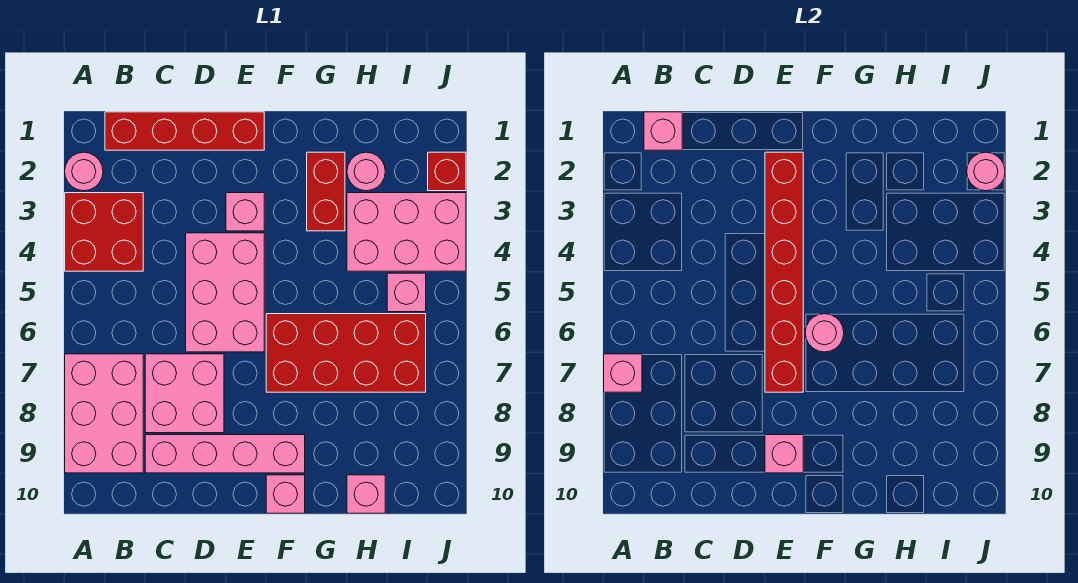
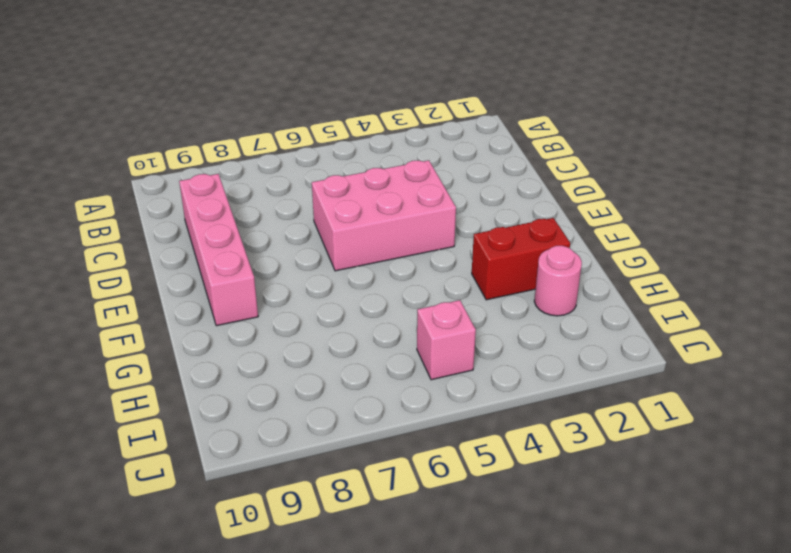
none -> pink round brick A2 level 1
none -> red brick A3:B4 level 1
none -> pink brick A7:B9 level 1

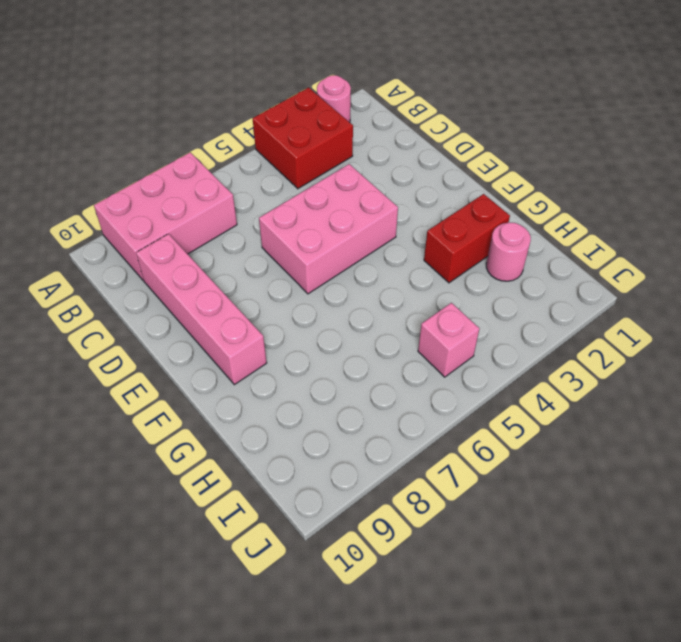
none -> red brick B1:E1 level 1
none -> pink brick C7:D8 level 1
none -> pink brick E3 level 1

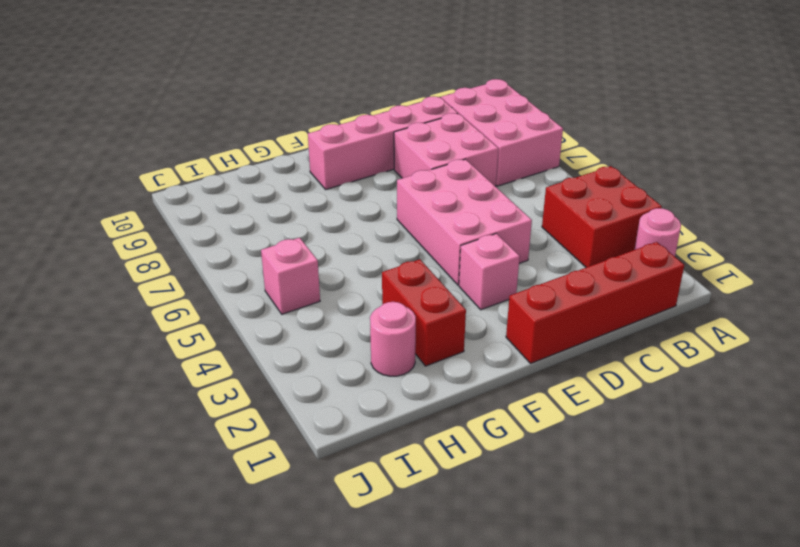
none -> red brick F6:I7 level 1
none -> pink brick F10 level 1
none -> pink brick H3:J4 level 1

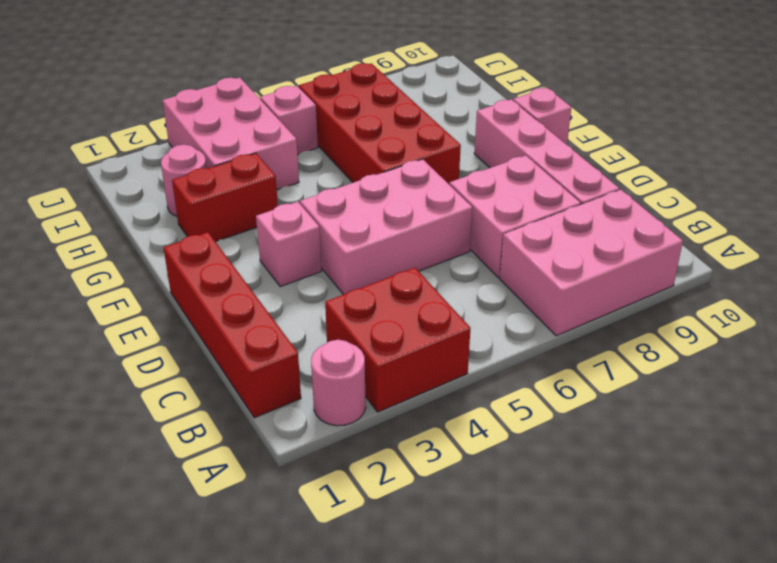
none -> pink brick H10 level 1
none -> red brick J2 level 1
none -> pink brick A7 level 2

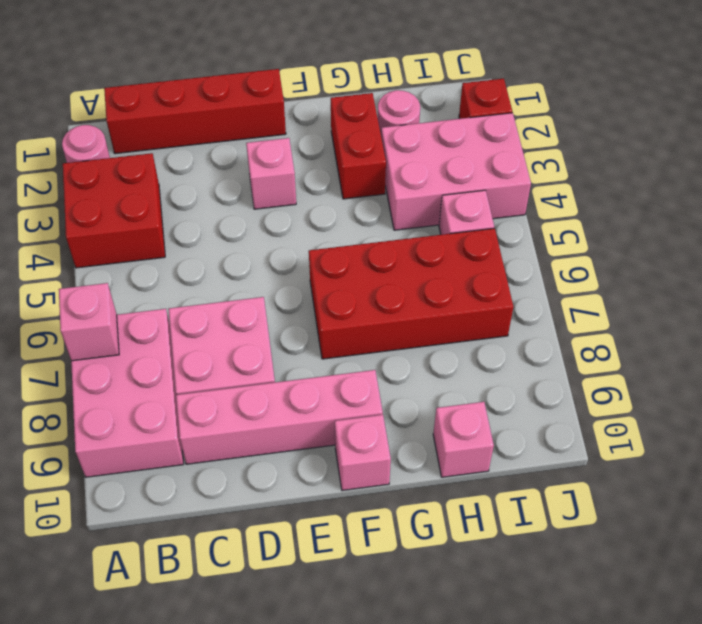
none -> pink brick D4:E6 level 1
none -> pink brick B1 level 2
none -> red brick E2:E7 level 2

